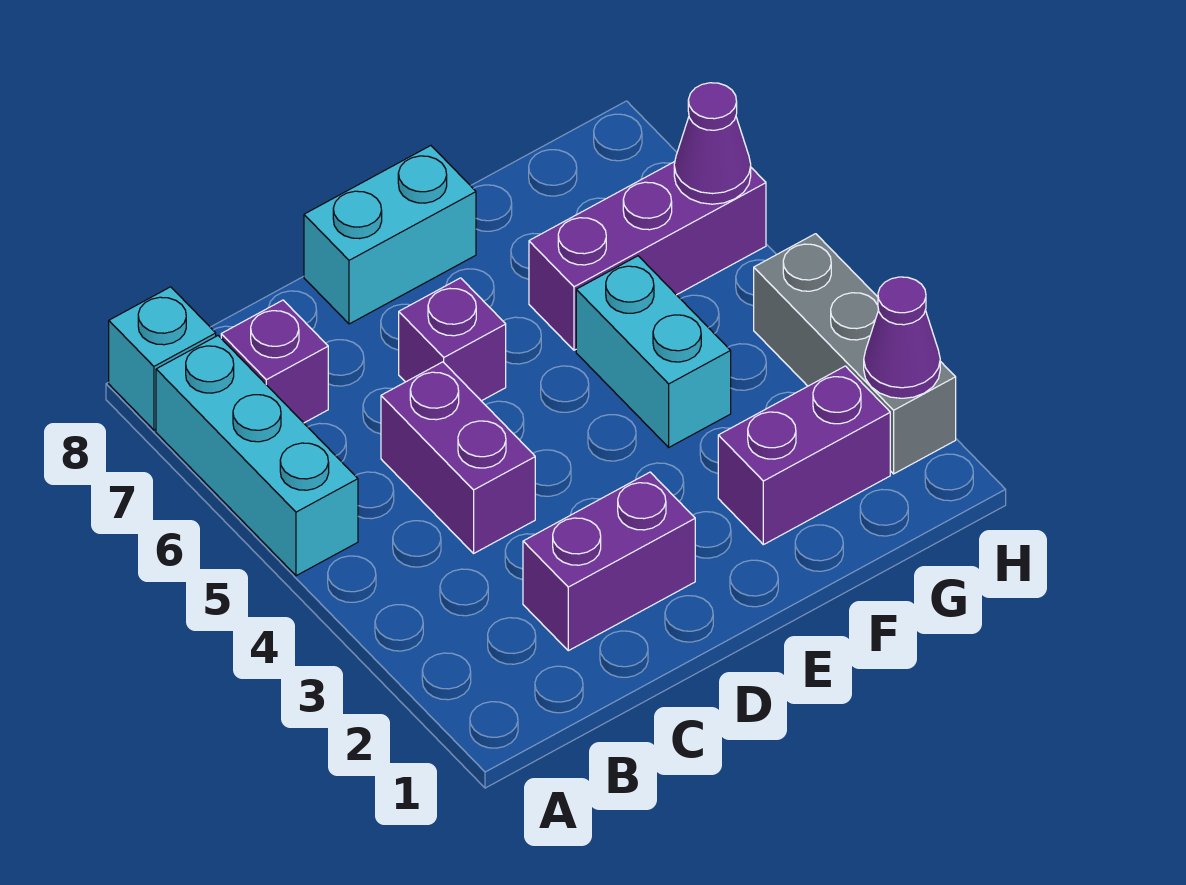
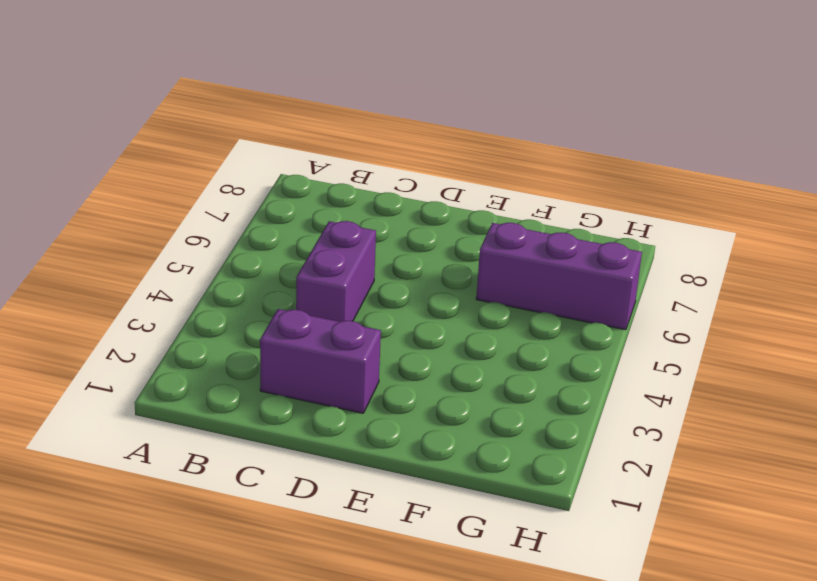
none -> cyan brick A5:A7 level 1
none -> cyan brick A8 level 1
none -> purple brick B7 level 1

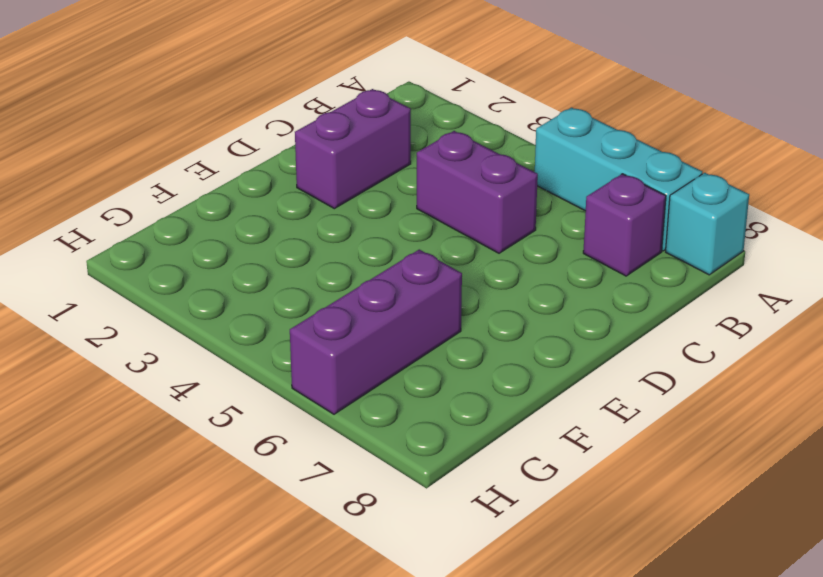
none -> purple brick D6 level 1
none -> cyan brick D8:E8 level 1
none -> purple brick F2:G2 level 1

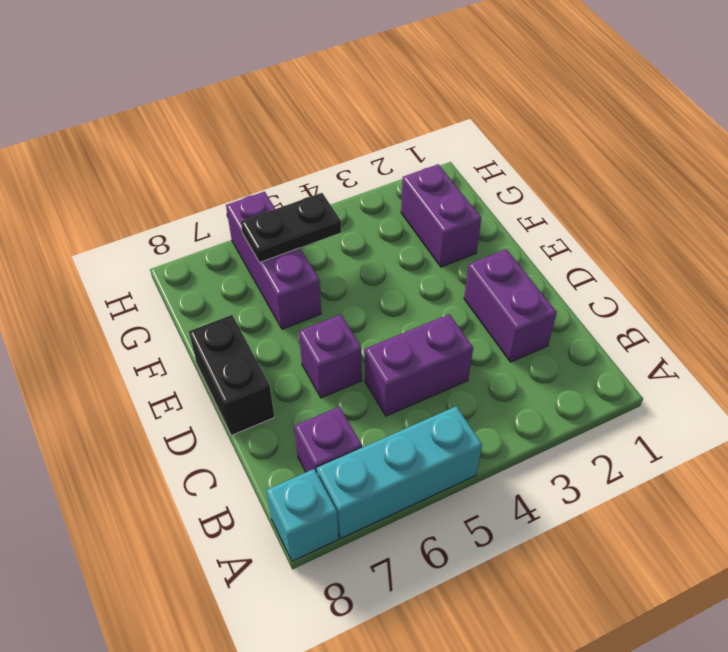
black brick D8:E8 level 1 -> cyan brick D8:E8 level 1
black plate G5:G6 level 2 -> none
none -> cyan brick F4:F5 level 1
none -> grey brick H2:H4 level 1
none -> purple cone H2 level 2

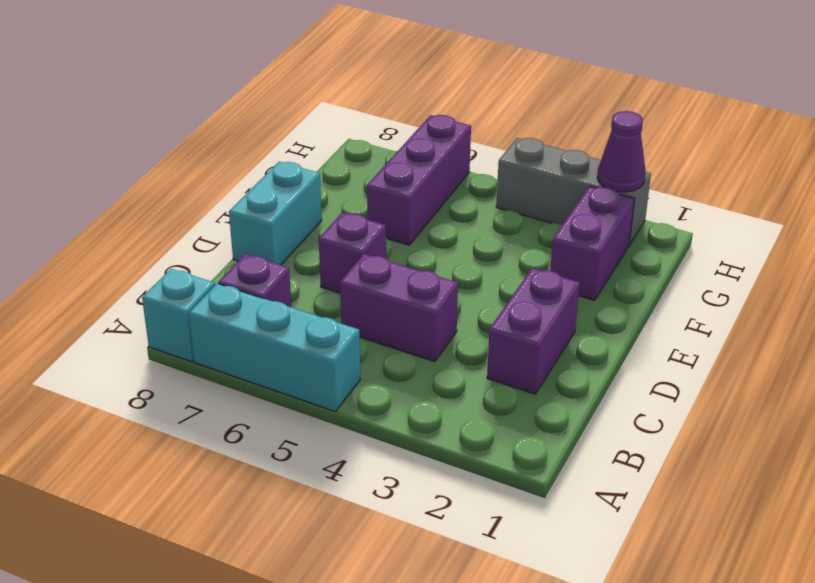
none -> cyan brick F4:F5 level 1
none -> purple cone H6 level 2

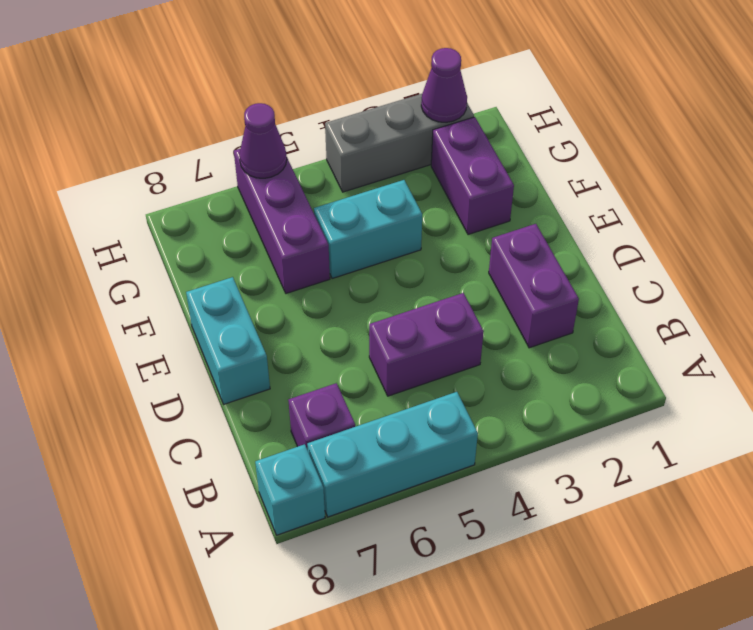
none -> purple brick D6 level 1

